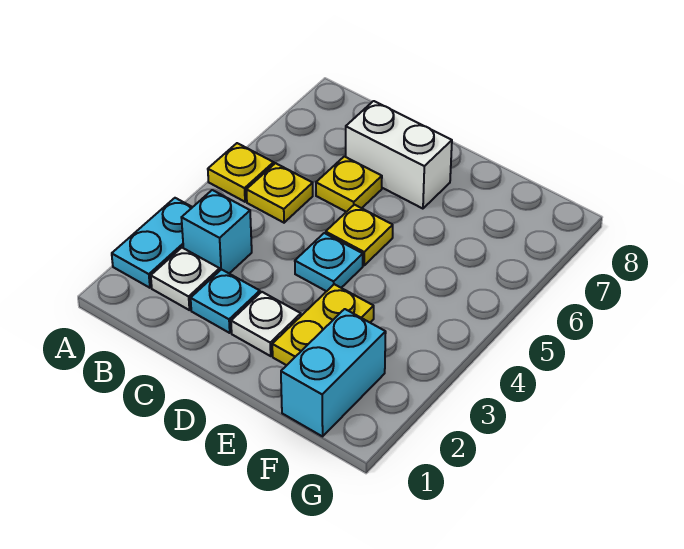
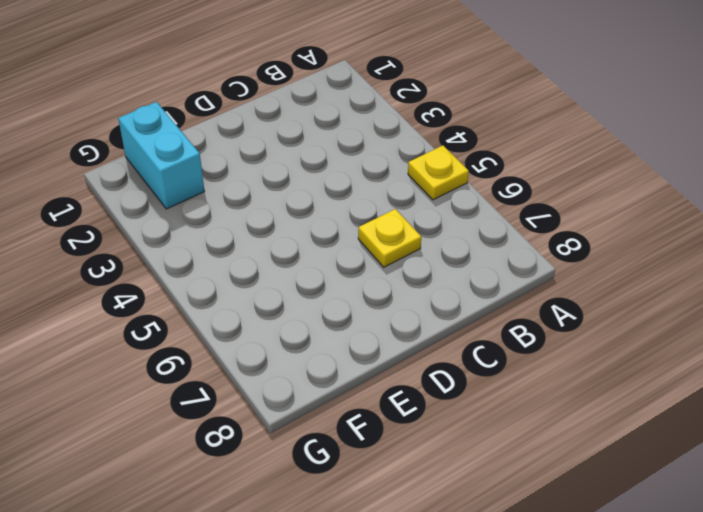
none -> cyan plate A2:A3 level 1
none -> white plate B2 level 1
none -> cyan brick B3 level 1

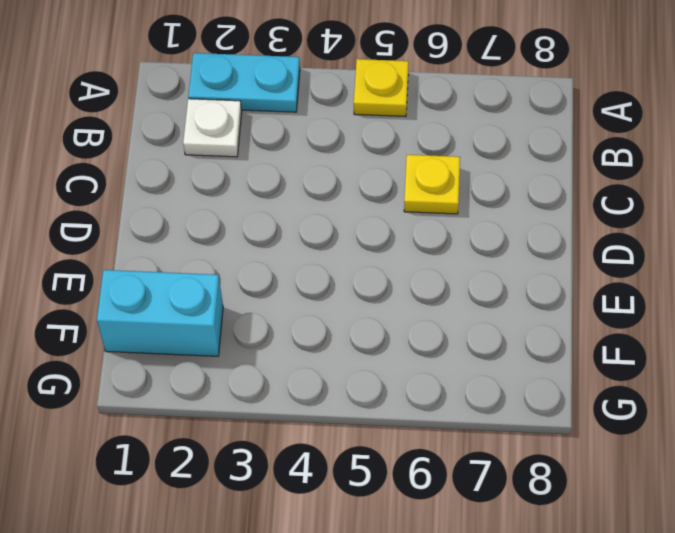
none -> cyan brick B3 level 1
none -> yellow plate B5 level 1
none -> cyan plate C2 level 1

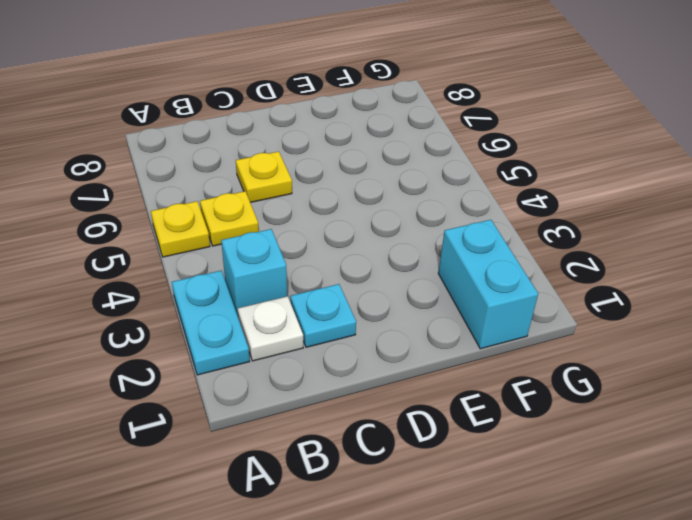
none -> white brick C7:D7 level 1
none -> white plate D2 level 1
none -> cyan plate D4 level 1

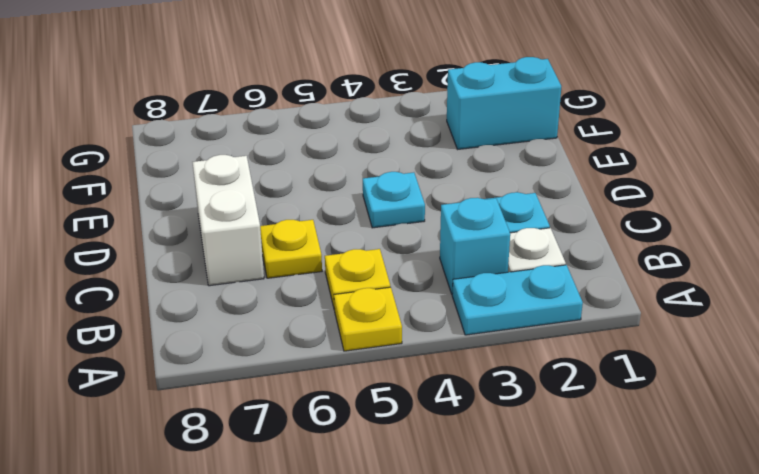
none -> white plate D2 level 1
none -> yellow plate D5 level 1
none -> yellow plate E2:E3 level 1

